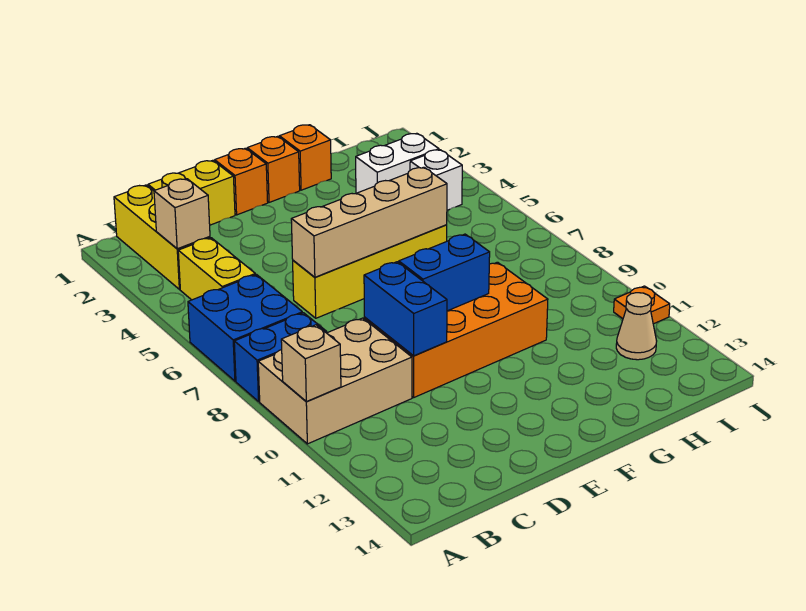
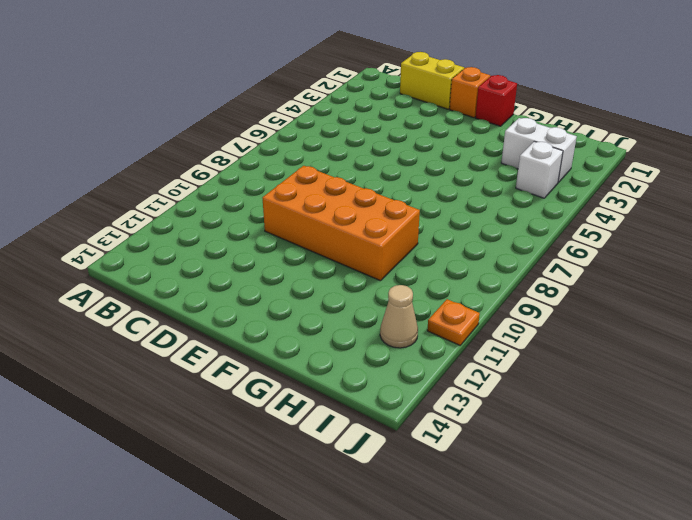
red brick F1 level 1 -> orange brick F1 level 1
none -> blue brick A6:B7 level 1
none -> blue brick A8:B8 level 1
none -> tan brick A9:C10 level 1

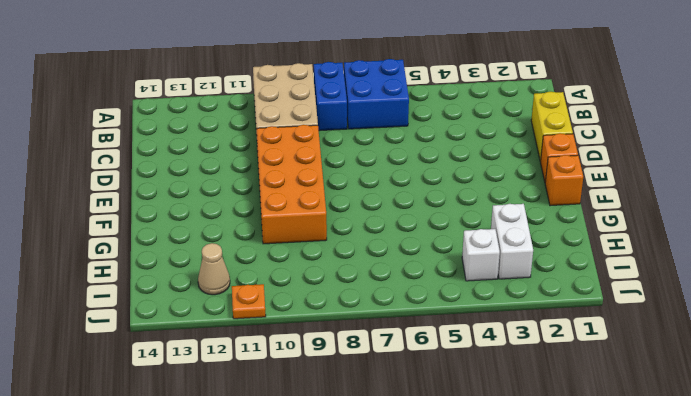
none -> yellow brick B1:B3 level 1
none -> yellow brick B4:B5 level 1
none -> yellow brick D6:G6 level 1

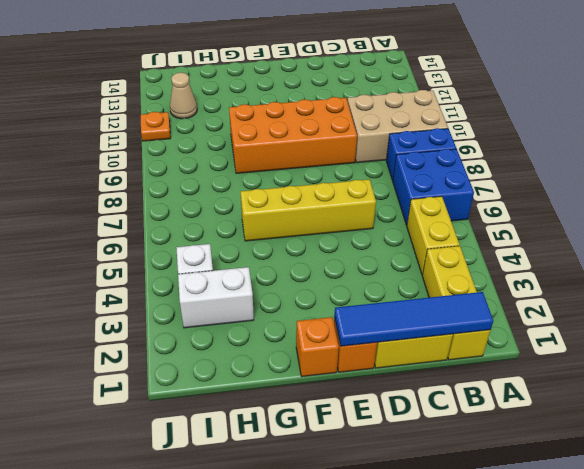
blue tile B1:E1 level 2 -> none
none -> orange brick G1 level 1
none -> tan brick A10 level 2
none -> tan brick B3 level 2

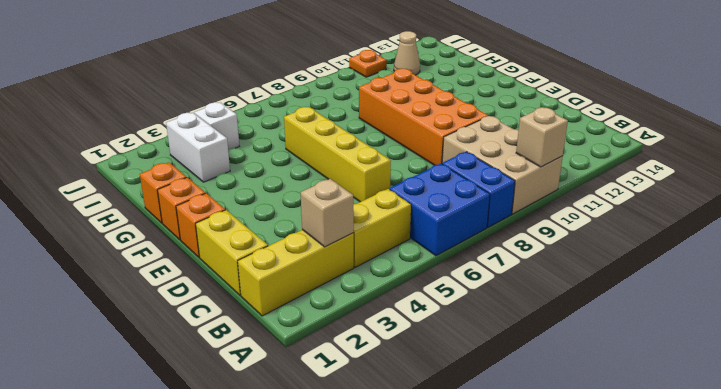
none -> tan brick D6:G6 level 2
none -> blue brick D9:D10 level 2
none -> blue brick E9:F9 level 2

